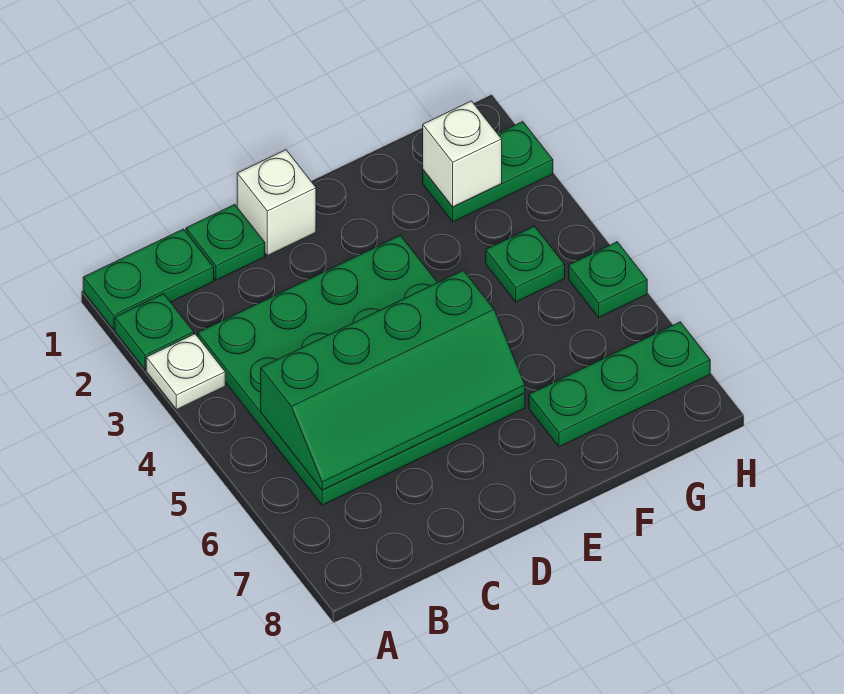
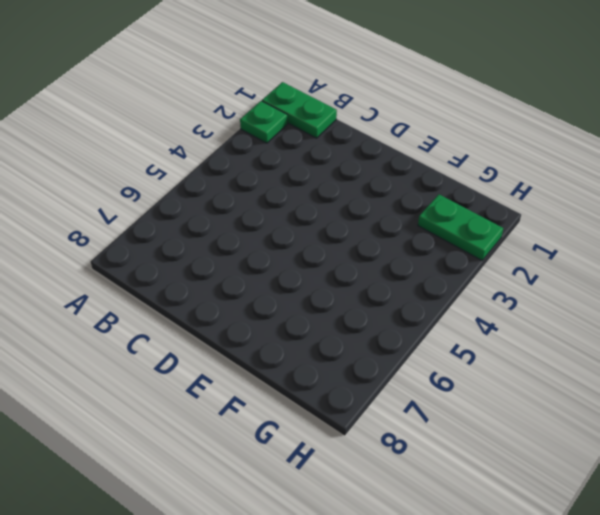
none -> white plate A3 level 1
none -> green plate B3:E6 level 1
none -> green plate C1 level 1

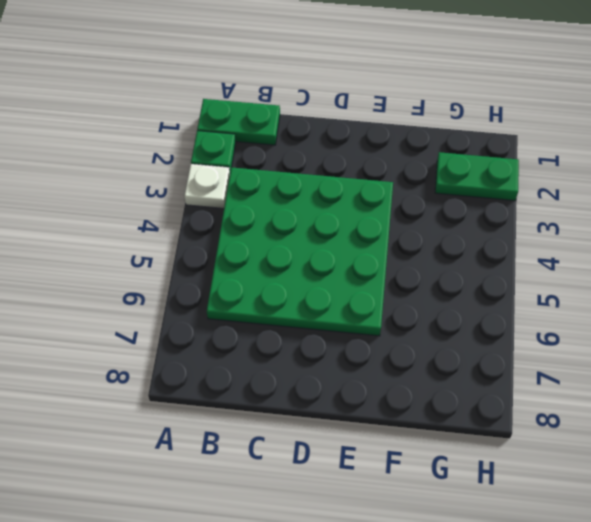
none -> green plate C1 level 1
none -> white brick D1 level 1
none -> green plate F7:H7 level 1

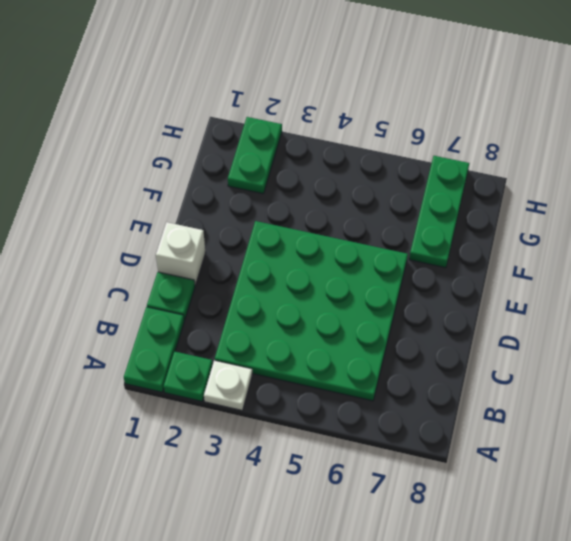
none -> green plate G4 level 1
none -> green plate H5 level 1
none -> green slope B5:E6 level 2 top 5

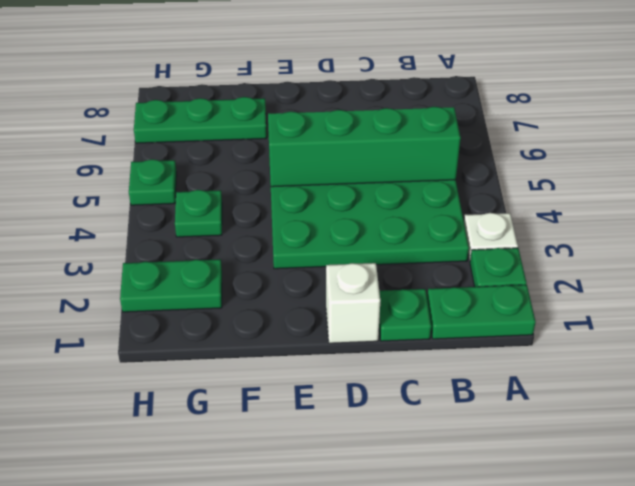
none -> white brick G2 level 2

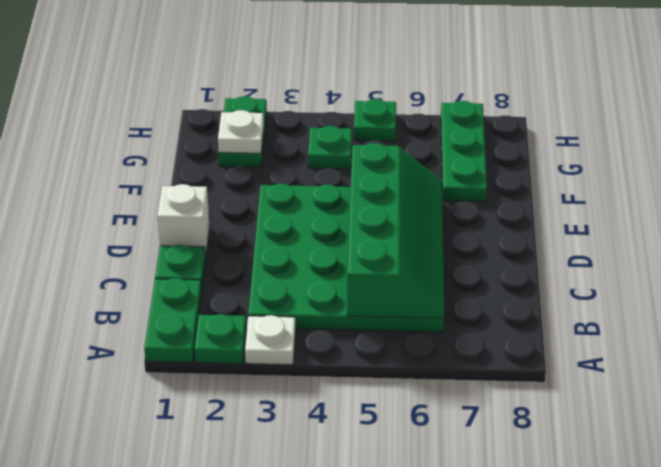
white plate G2 level 2 -> white brick G2 level 2

